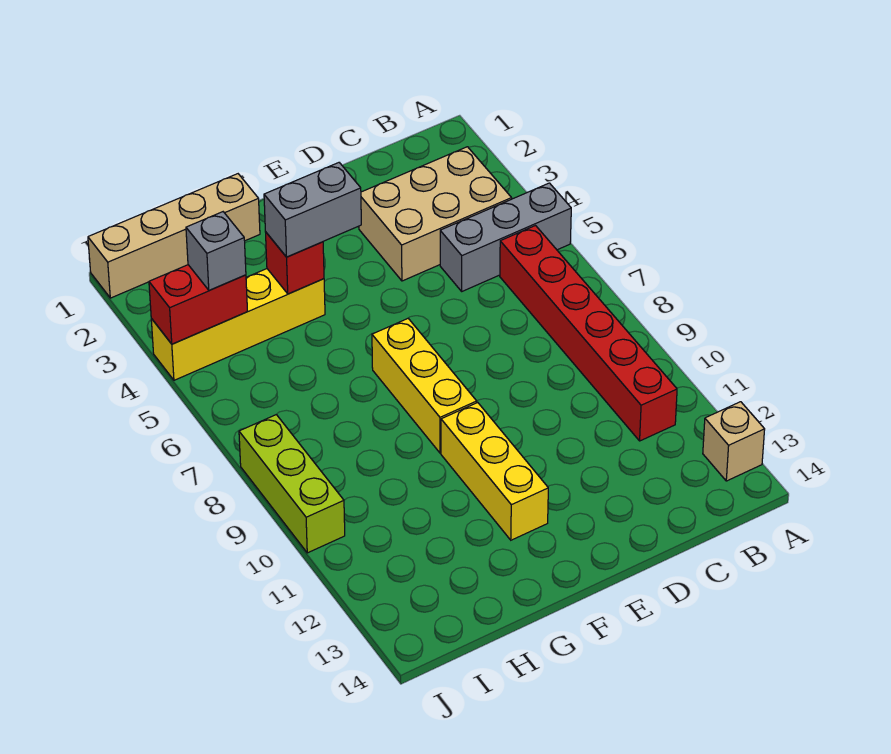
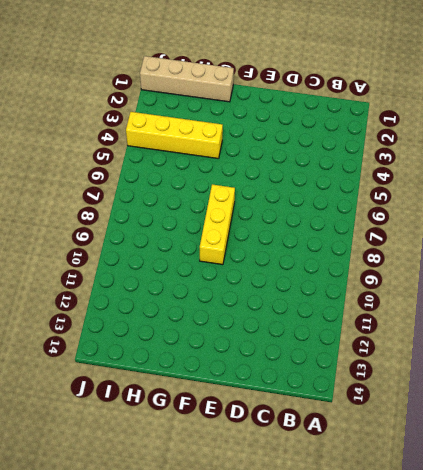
none -> grey brick A5:C5 level 1
none -> tan brick A13 level 1
none -> tan brick B3:D4 level 1

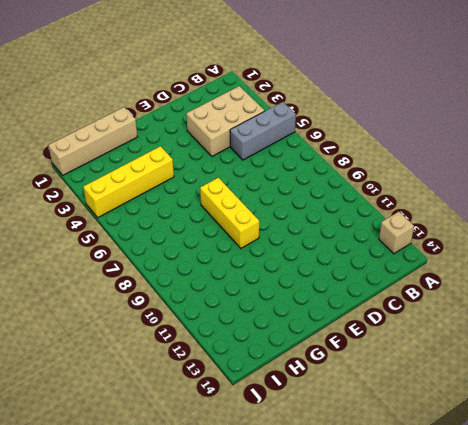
none -> red brick B6:B11 level 1
none -> yellow brick F10:F12 level 1
none -> lime brick J8:J10 level 1

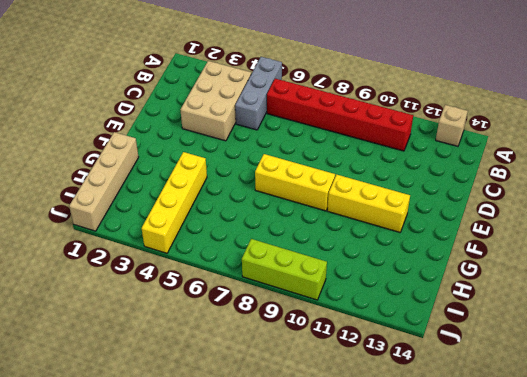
none -> red brick G4 level 2
none -> red brick I4:J4 level 2
none -> grey brick F4:G4 level 3

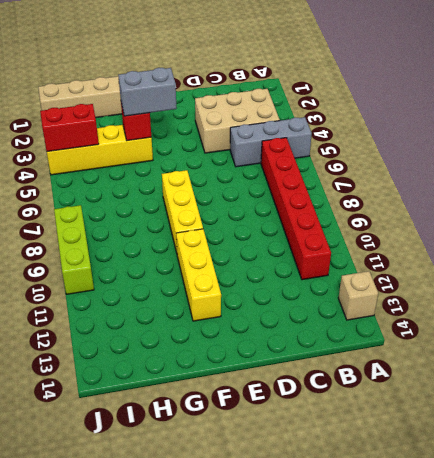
none -> grey brick I4 level 3

